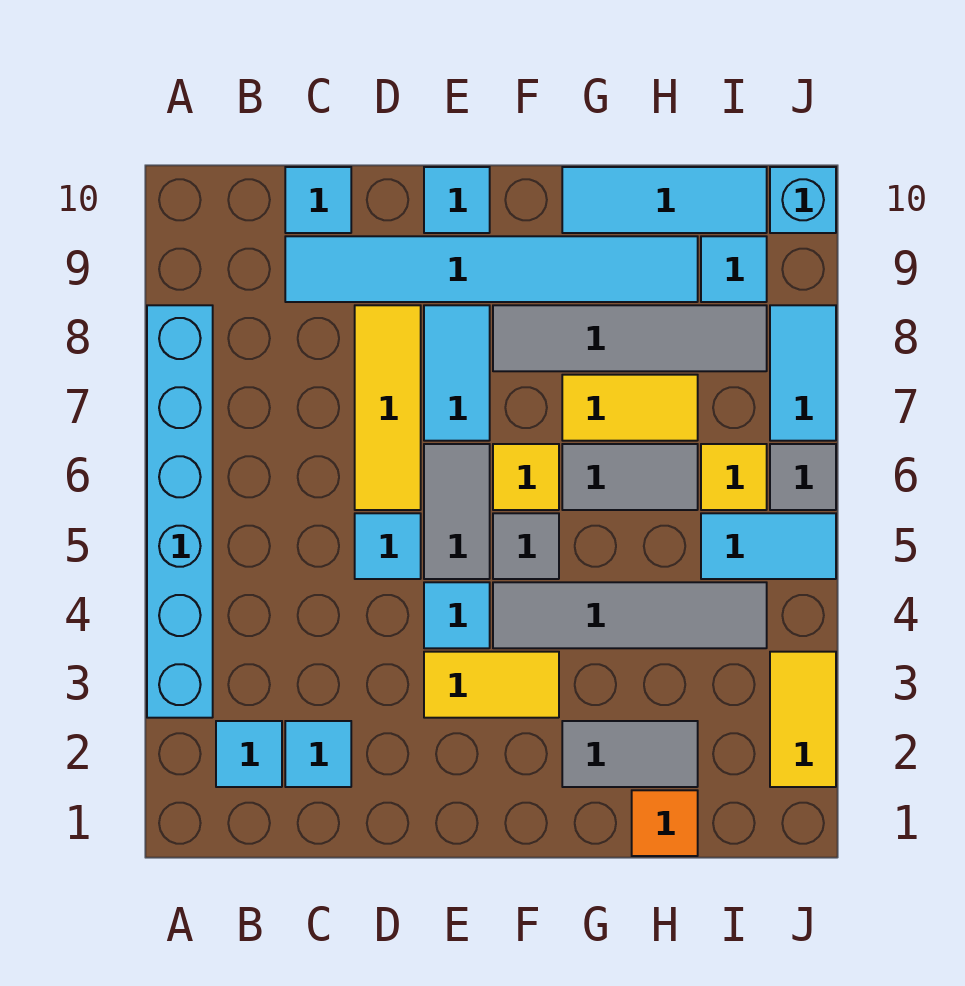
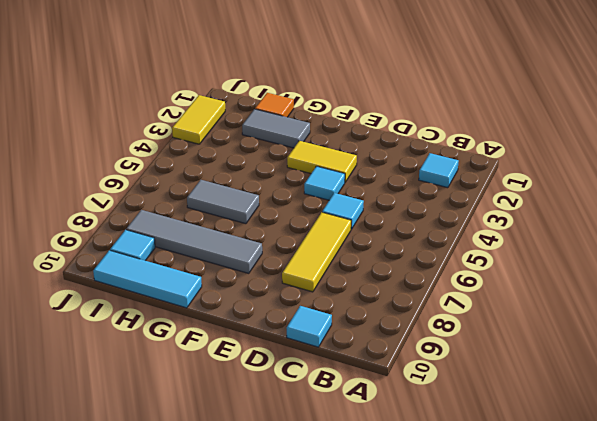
none -> cyan brick A3:A8 level 1
none -> cyan tile C2 level 1
none -> cyan tile C9:H9 level 1

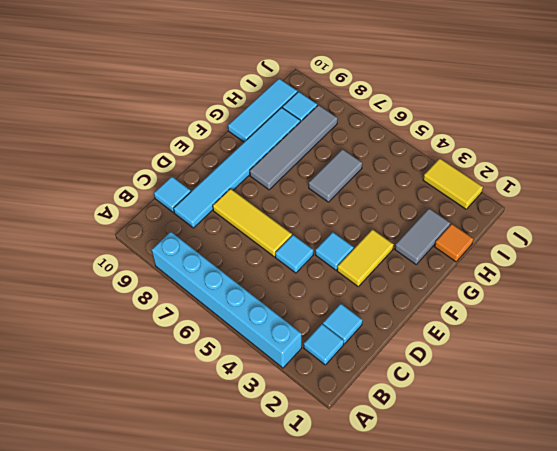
none -> grey tile E5:E6 level 1
none -> cyan tile E7:E8 level 1
none -> cyan tile E10 level 1

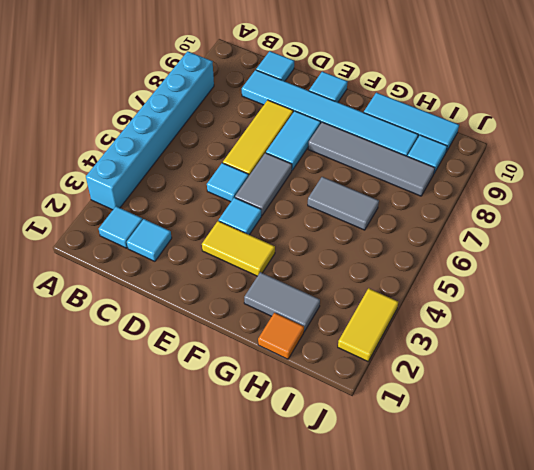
none -> grey tile F4:I4 level 1
none -> grey tile F5 level 1
none -> yellow tile F6 level 1

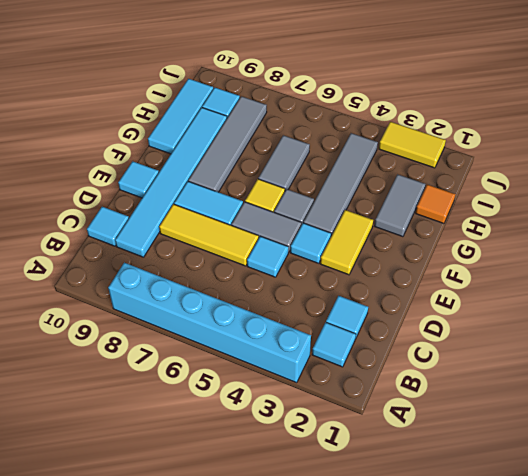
none -> yellow tile G7:H7 level 1
none -> cyan tile I5:J5 level 1
none -> yellow tile I6 level 1

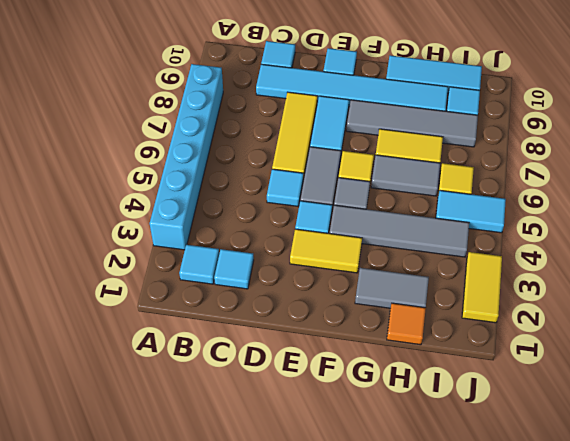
none -> grey tile J6 level 1
none -> cyan tile J7:J8 level 1
none -> cyan brick J10 level 1

